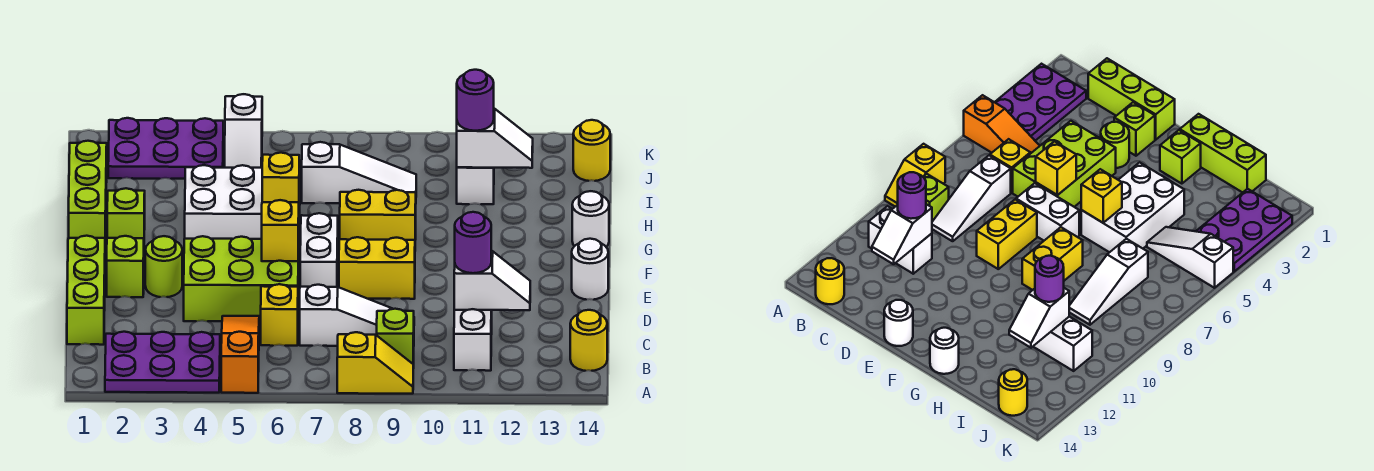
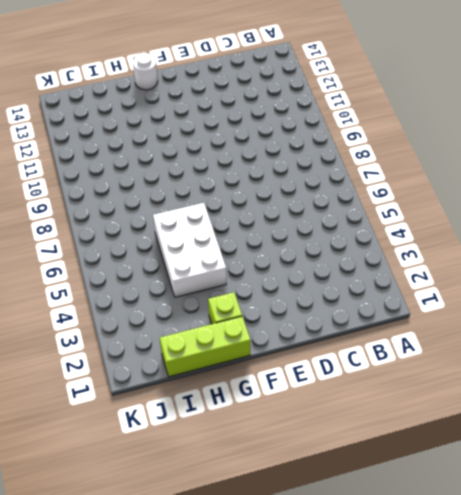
none -> purple plate A2:B4 level 1
none -> orange slope A5:C5 level 1 top A
none -> yellow slope A8:A9 level 1 top 8
none -> lime brick B9 level 1

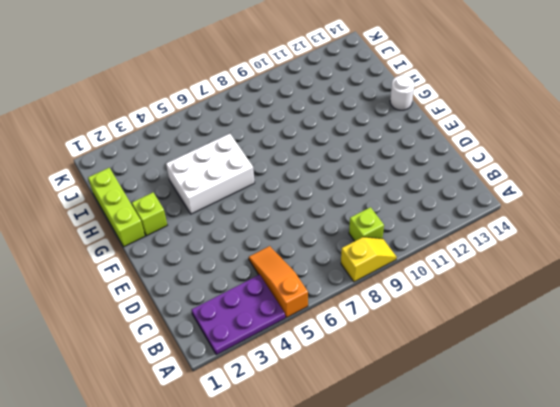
none -> white brick B11:C11 level 1
none -> yellow round brick B14 level 1
none -> lime brick C1:E1 level 1
none -> yellow brick C6 level 1

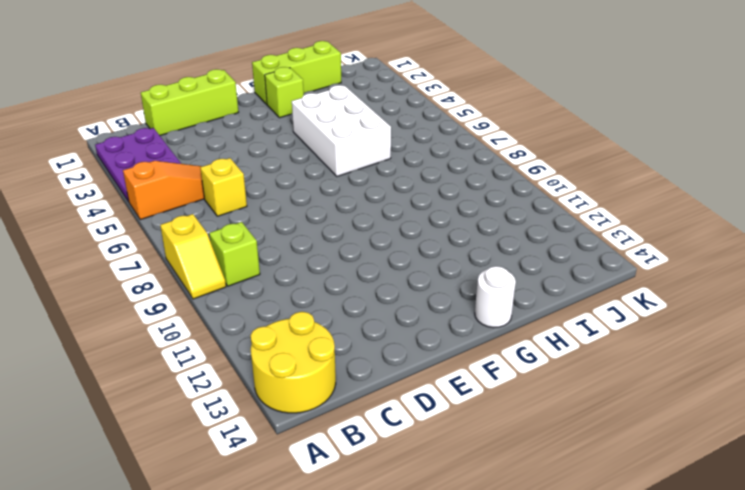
yellow round brick A13:B14 level 1 -> yellow round brick B14 level 1
none -> white brick B11:C11 level 1
none -> white slope C7:C9 level 1 top 7
none -> lime brick D4:E6 level 1
none -> lime brick E2 level 1

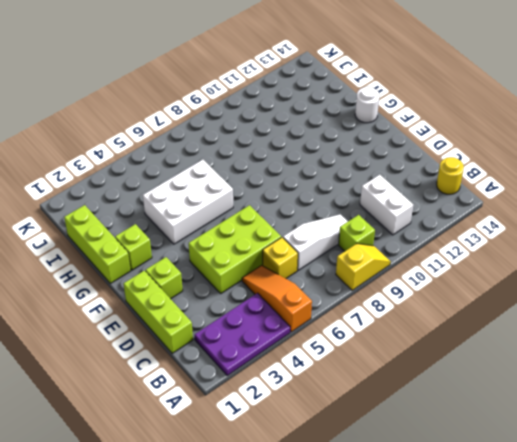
none -> lime round brick E3 level 1
none -> white brick E7:F7 level 1
none -> yellow brick E8:E9 level 1
none -> white round brick E14 level 1

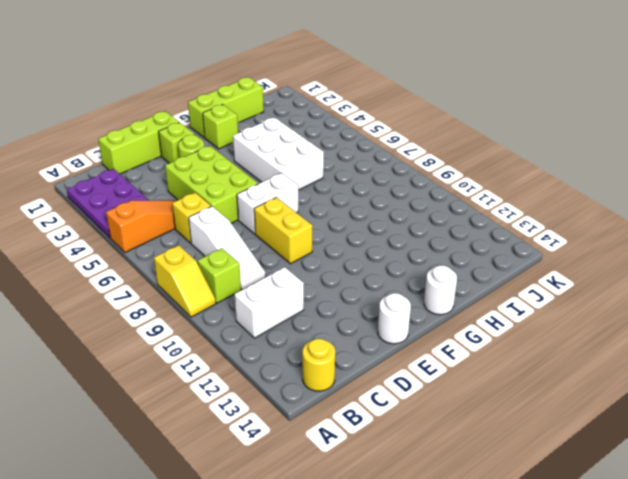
none -> yellow brick G8:G9 level 1
none -> white slope I5:K5 level 1 top K
none -> white slope I7:I9 level 1 top 7
none -> white brick I11:J11 level 1

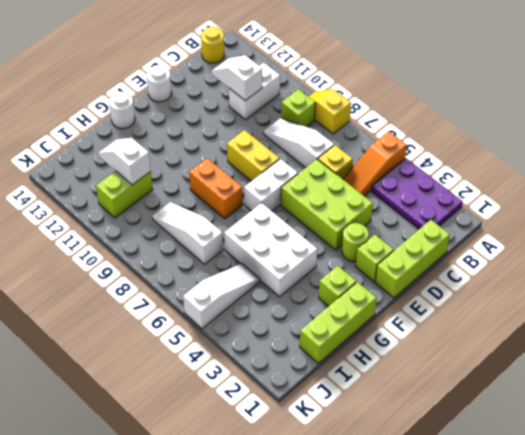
orange brick G8:G9 level 1 -> yellow brick G8:G9 level 1
lime brick I11:J11 level 1 -> white brick I11:J11 level 1
none -> purple plate J2:K4 level 1
none -> yellow round brick J14 level 1
none -> yellow brick E6 level 2
none -> yellow brick G6 level 2

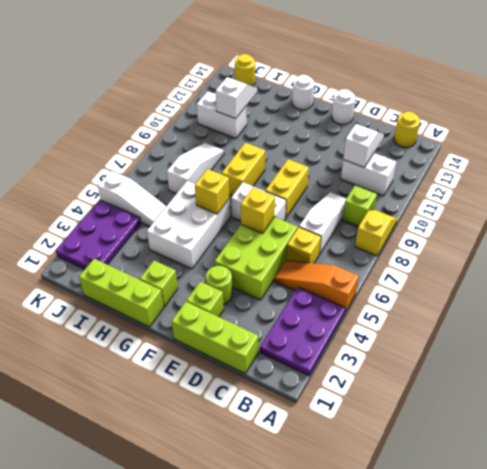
none -> purple round brick C11 level 3
none -> purple round brick I11 level 3

